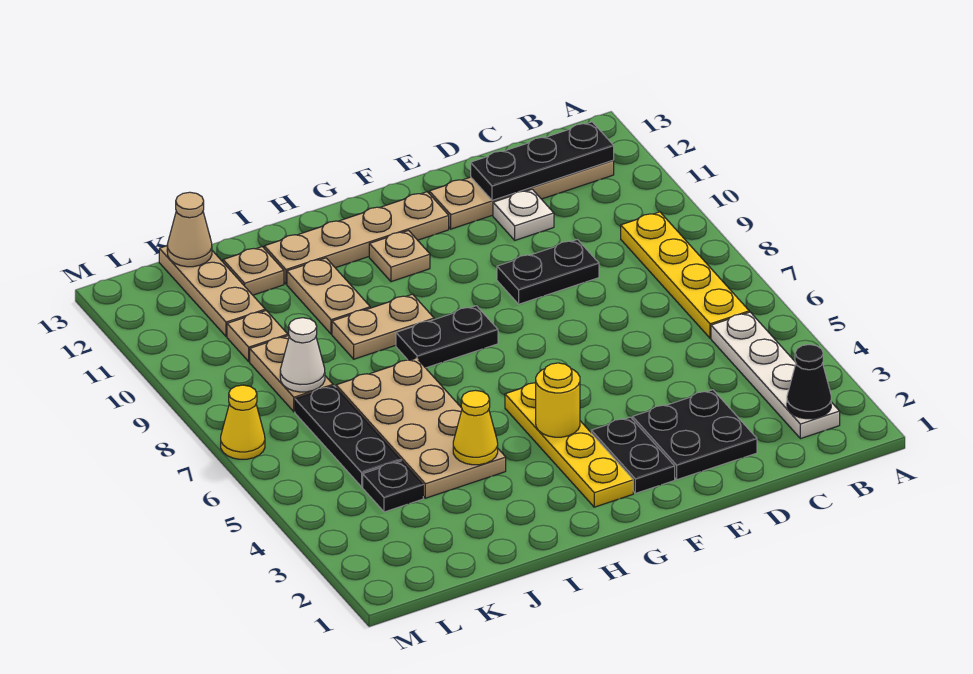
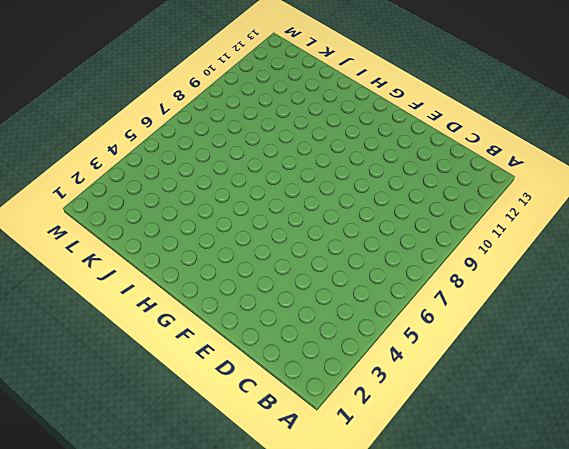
none -> white plate B2:B5 level 1
none -> yellow plate B6:B9 level 1
none -> tan plate B12:E12 level 1

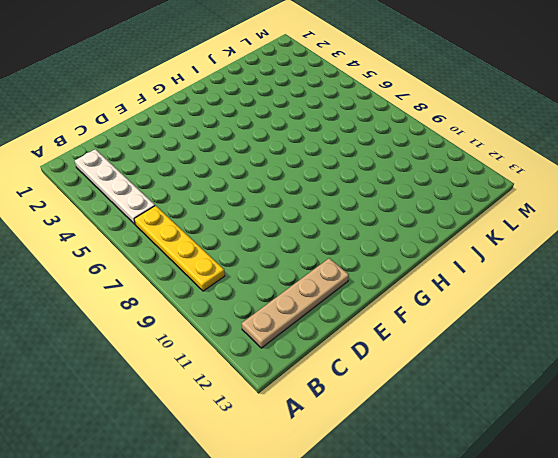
none -> black plate D2:E3 level 1
none -> black plate D9:E9 level 1
none -> white plate D11 level 1

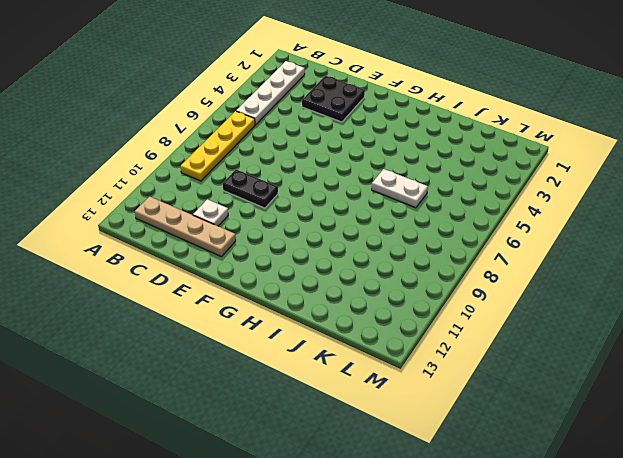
white plate I6:J6 level 1 -> tan plate I4:J7 level 1
none -> black plate F2:F3 level 1
none -> tan plate F12:I12 level 1
none -> yellow plate G2:G5 level 1

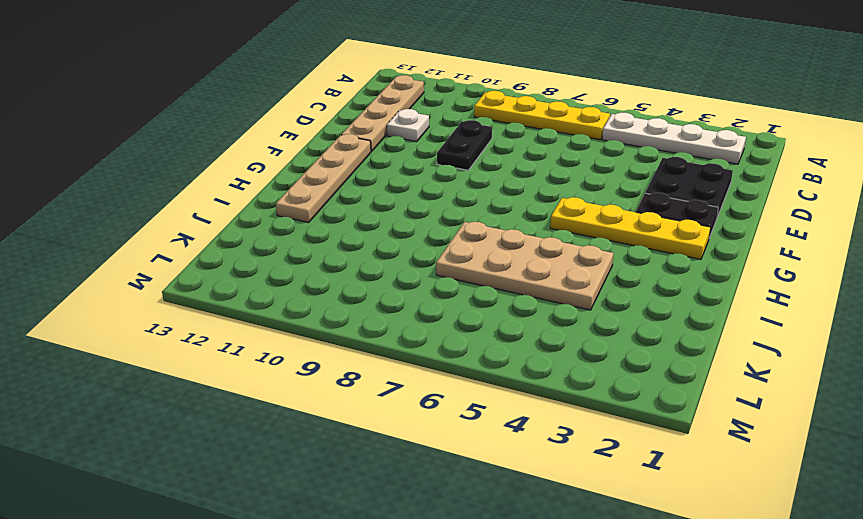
none -> black plate G8:H8 level 1
none -> tan plate G11 level 1
none -> tan plate H9:I9 level 1

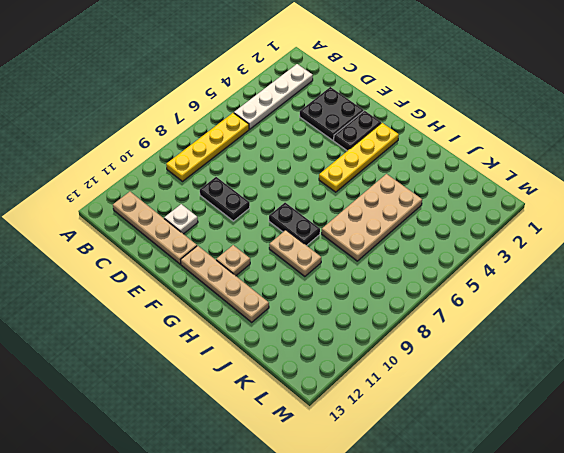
none -> tan plate I10:I11 level 1
none -> tan plate J12 level 1
none -> black plate K4 level 1

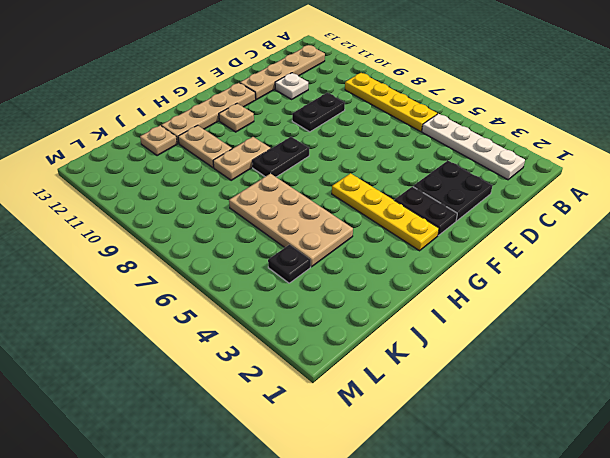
none -> black plate K5:K7 level 1
none -> tan plate K8:K9 level 1
none -> tan plate K10 level 1

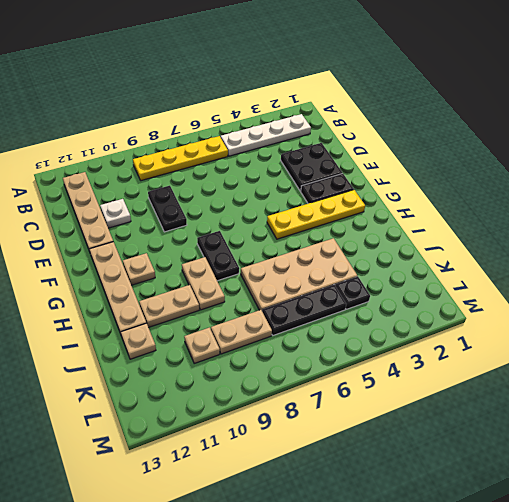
none -> tan plate K11:K13 level 1
none -> yellow cone M7 level 1
none -> black cone B2 level 2

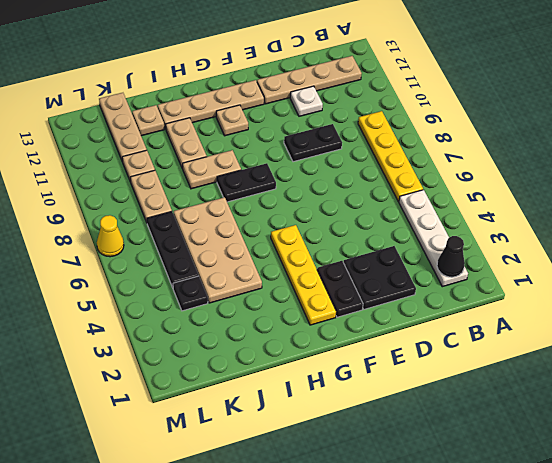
none -> black plate B12:D12 level 2
none -> yellow round brick G4 level 2
none -> yellow cone I4 level 2

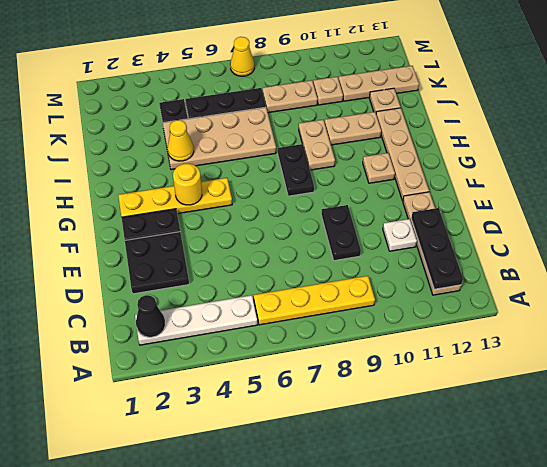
none -> white cone K8 level 2
none -> tan cone K13 level 2

